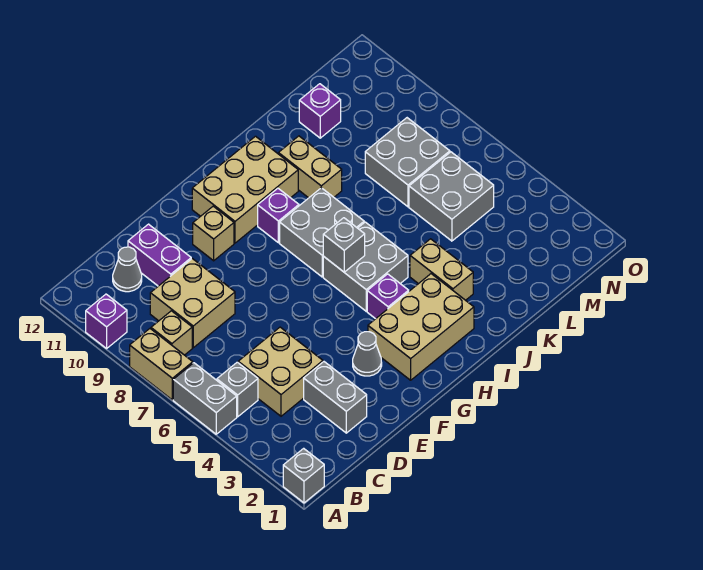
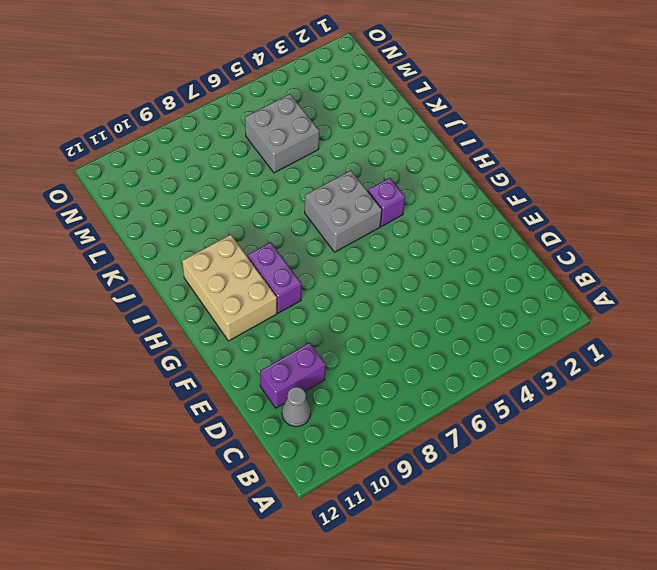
purple brick G9:H9 level 1 -> purple brick H9 level 1
none -> grey brick A1 level 1
none -> grey brick A5:A6 level 1
none -> tan brick A7:A8 level 1

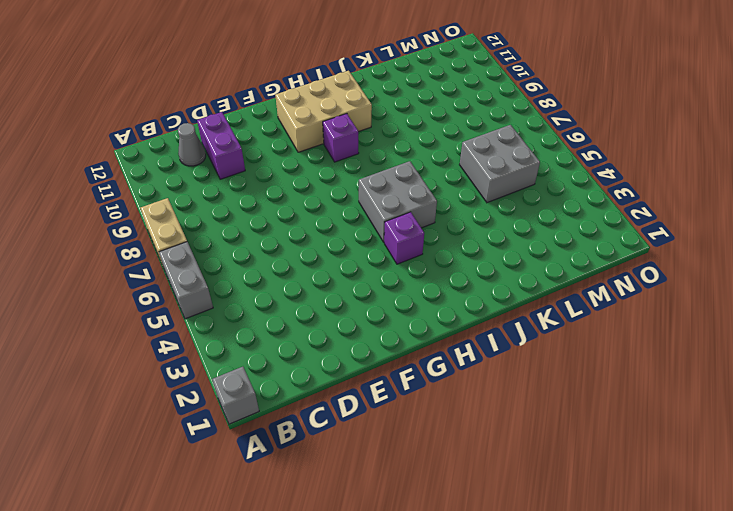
none -> purple brick A10 level 1
none -> grey brick B5 level 1
none -> tan brick B8 level 1

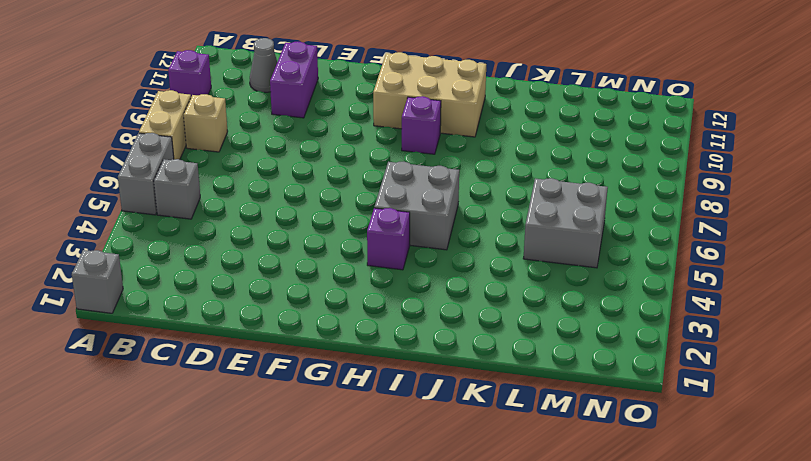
none -> tan brick C4:D5 level 1
none -> tan brick C8:D9 level 1
none -> grey brick D2:D3 level 1

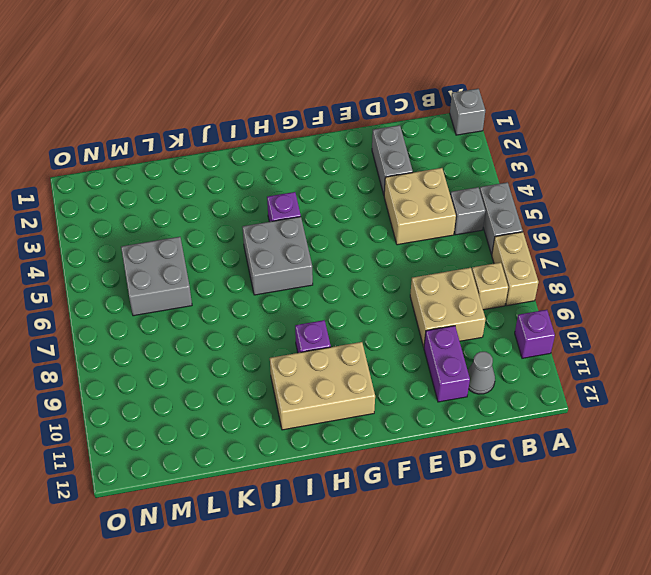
none -> grey cone F3 level 1
none -> tan brick F10 level 1
none -> tan brick G2:I3 level 1

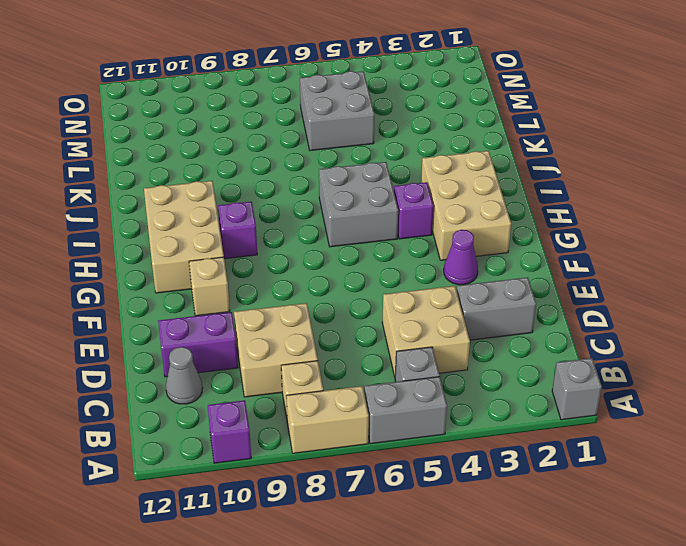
purple cone F3 level 1 -> grey cone F3 level 1
none -> grey brick H7:I8 level 1
none -> tan brick J3:J4 level 1
none -> tan brick J9:J10 level 1

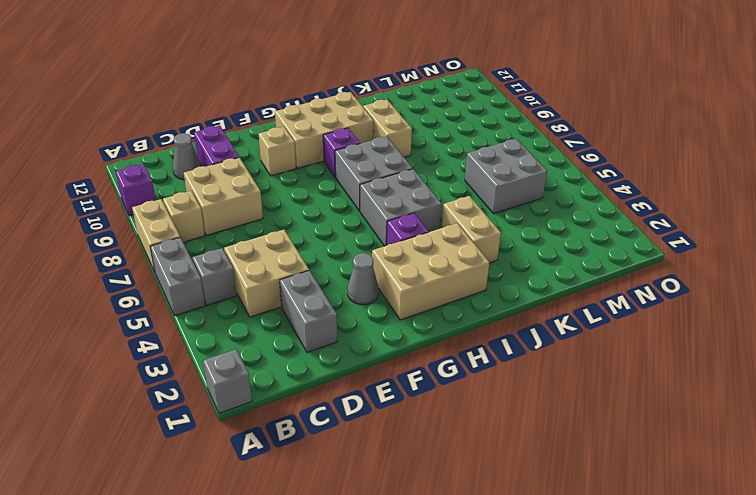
none -> grey brick L7:M8 level 1
none -> purple brick L11 level 1
none -> grey brick H6 level 2

